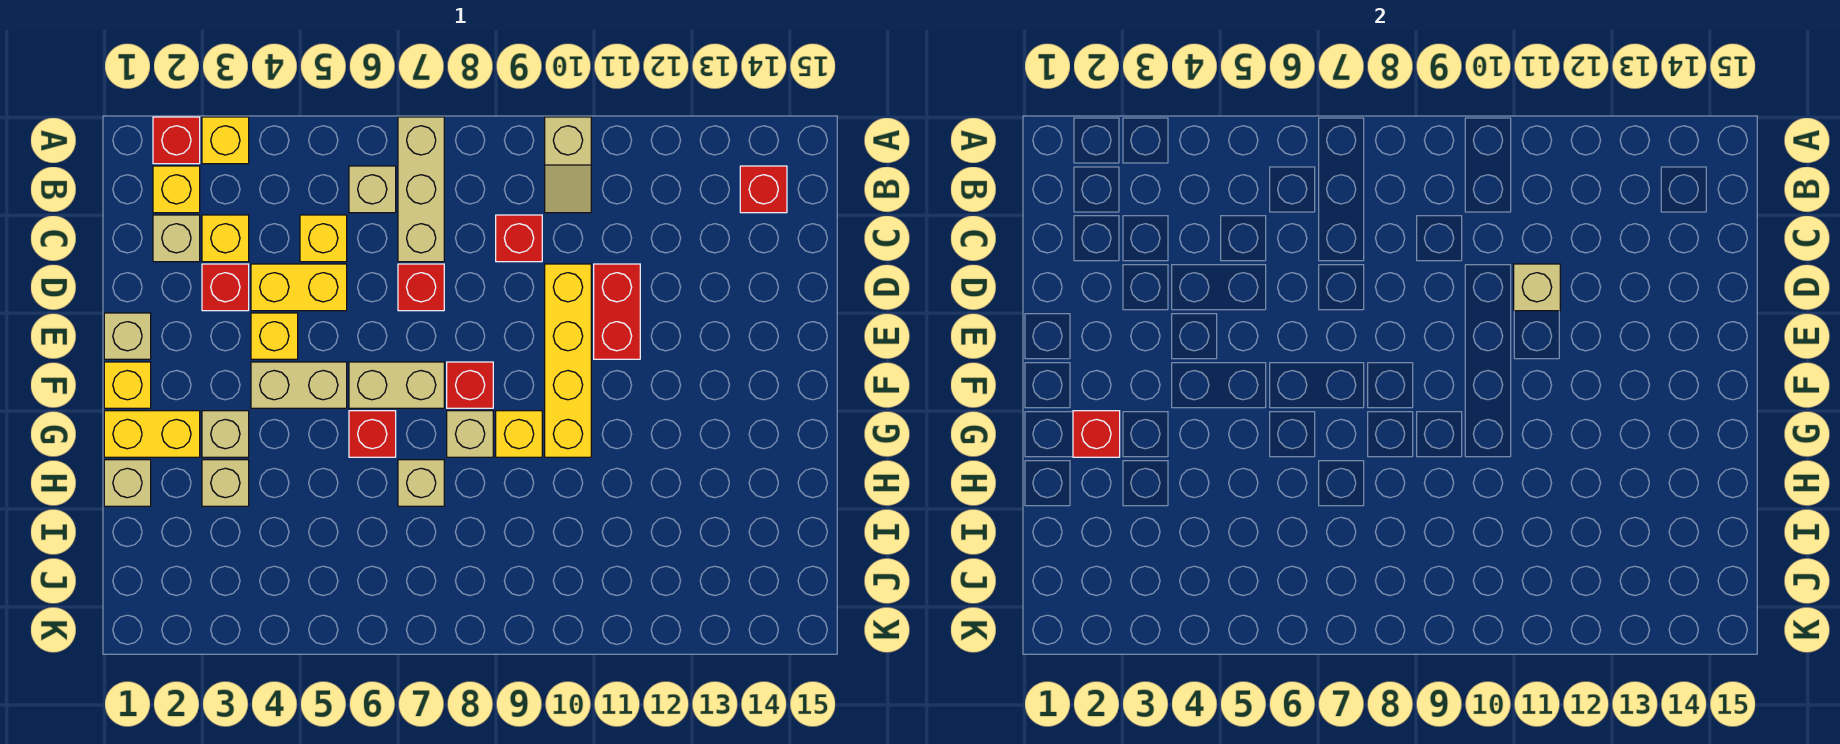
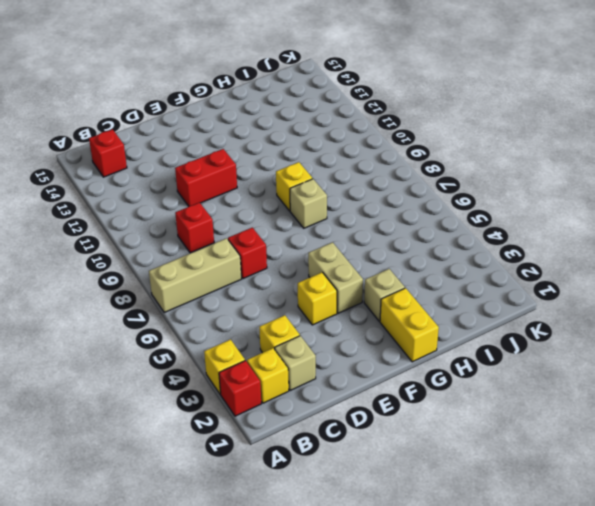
none -> tan slope A10:B10 level 1 top A
none -> tan brick B6 level 1
none -> yellow brick C5 level 1
none -> red brick D3 level 1

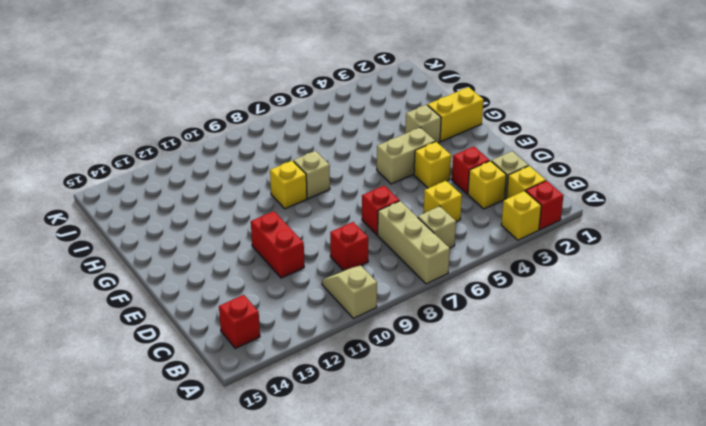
none -> yellow brick D4:D5 level 1
none -> yellow brick D10:G10 level 1
none -> tan brick E1 level 1
none -> yellow brick F1 level 1

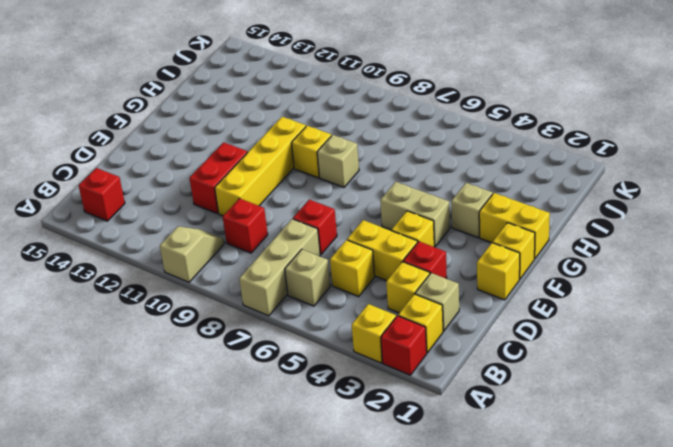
yellow brick E1 level 1 -> tan brick E1 level 1
none -> tan brick F6:F7 level 1
none -> red brick F8 level 1
none -> red brick G6 level 1
none -> tan brick H1 level 1

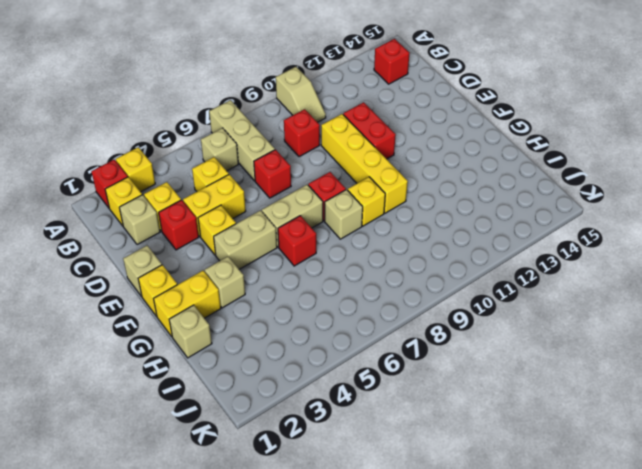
none -> tan brick H3 level 1
none -> tan brick H7 level 1
none -> tan brick D11 level 2
none -> red brick G2 level 2

